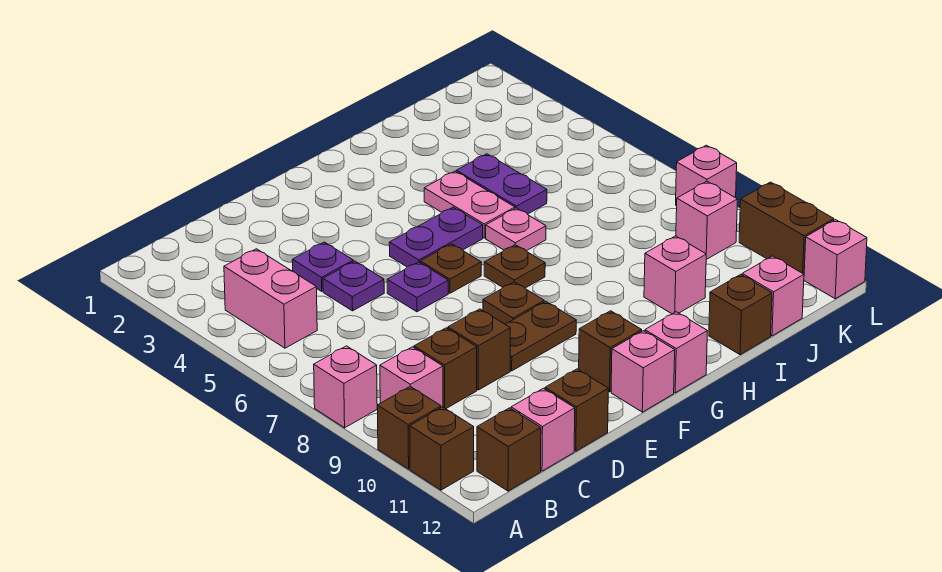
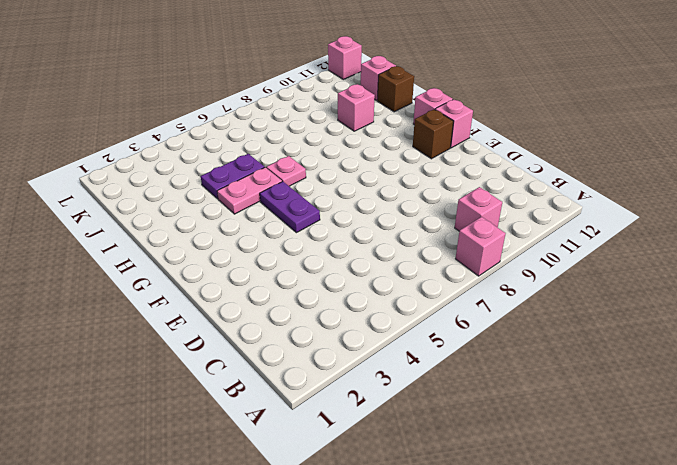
none -> brown brick A10 level 1
none -> brown brick A11 level 1
none -> pink brick B4:B5 level 1
none -> brown brick B12 level 1

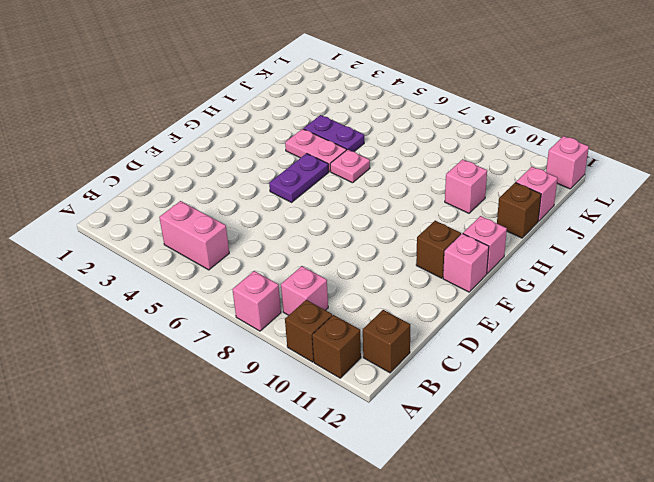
none -> brown brick C9 level 1
none -> pink brick C12 level 1
none -> purple plate D4 level 1
none -> purple plate D5 level 1

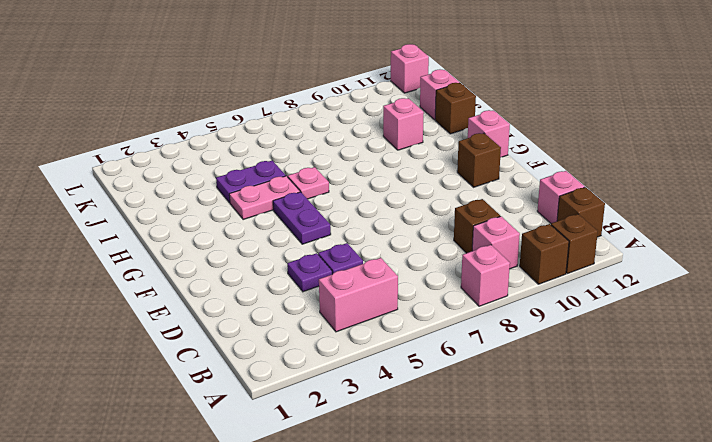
none -> brown brick D9 level 1
none -> brown brick D12 level 1
none -> purple plate E6 level 1
none -> brown plate E9:F9 level 1

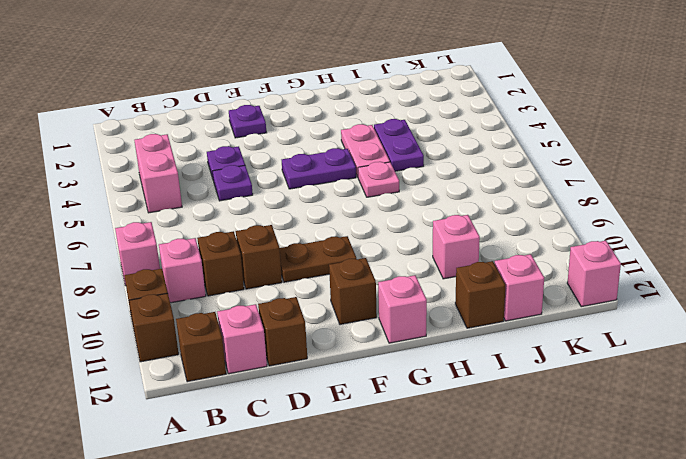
purple plate E2 level 1 -> purple plate E6 level 1
none -> brown plate F6 level 1
none -> brown plate F8 level 1
none -> pink brick F12 level 1
none -> brown plate G7 level 1

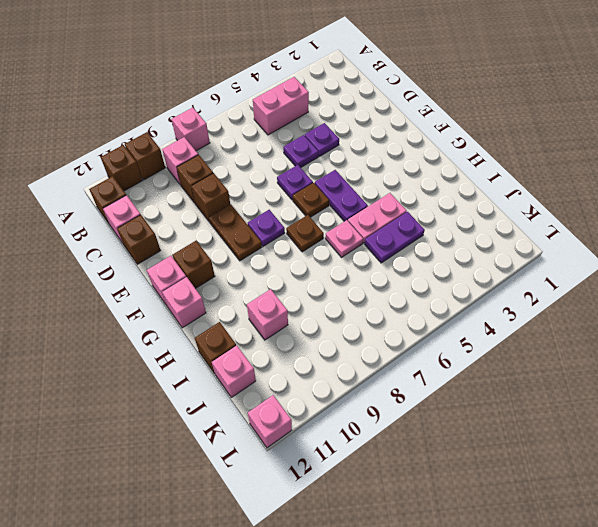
purple plate F8 level 1 -> brown plate F8 level 1
none -> pink brick K9 level 1
none -> pink brick L8 level 1
none -> brown brick L10:L11 level 1

